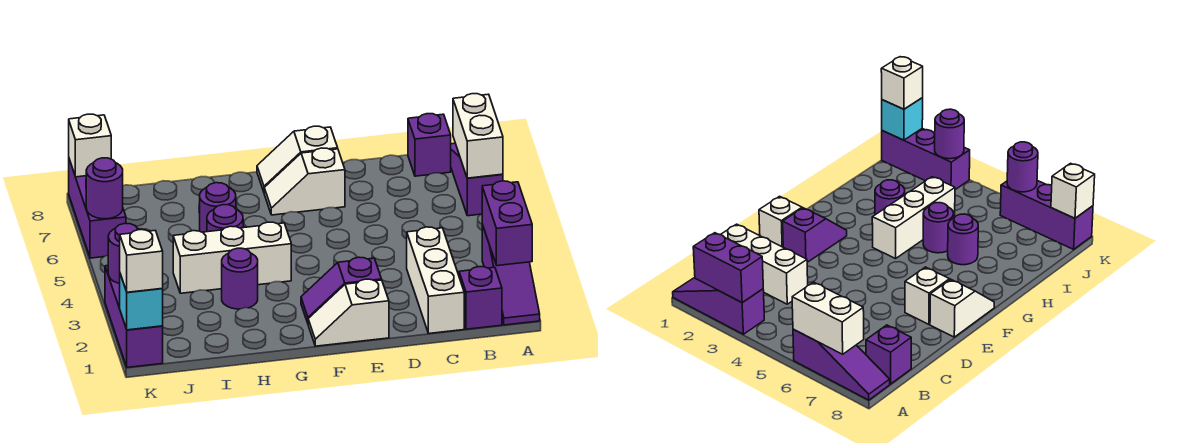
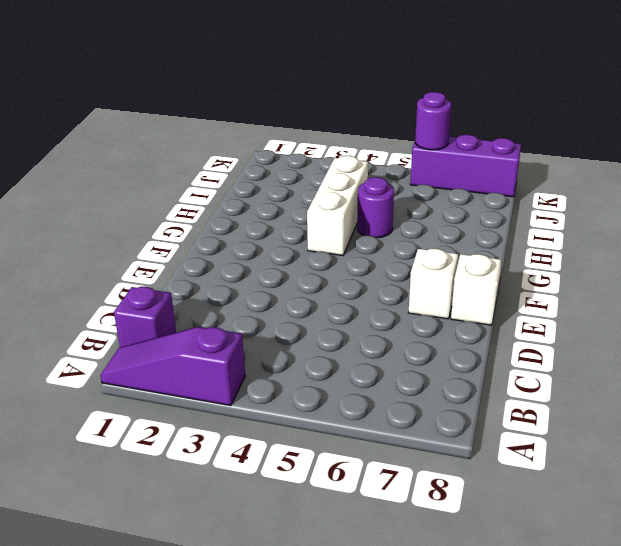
none -> purple slope A6:A8 level 1 top 6
none -> purple brick B8 level 1
none -> white brick C1:C3 level 1

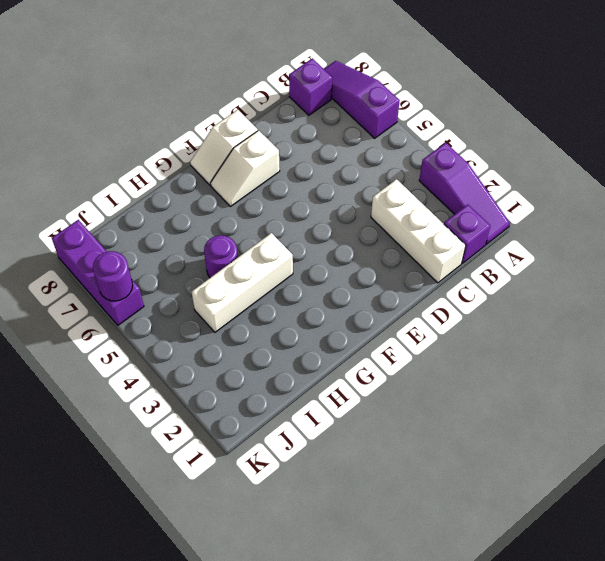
none -> white slope E1:F1 level 1 top E
none -> purple slope E2:F2 level 1 top E
none -> purple round brick H3 level 1

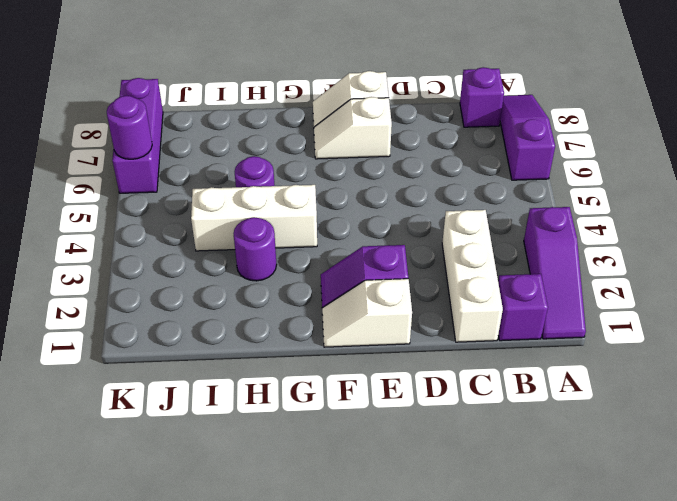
none -> purple round brick H6 level 1
none -> purple brick K1:K3 level 1
none -> purple brick A2:A3 level 2

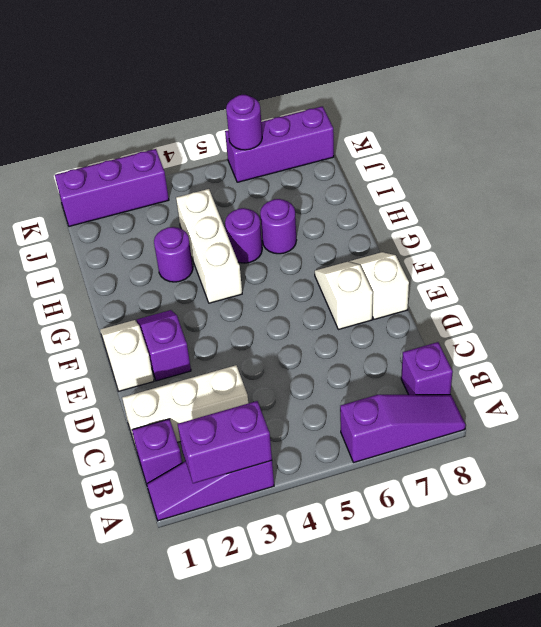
none -> white brick A6:A7 level 2
none -> cyan brick K1 level 2
none -> purple round brick K3 level 2

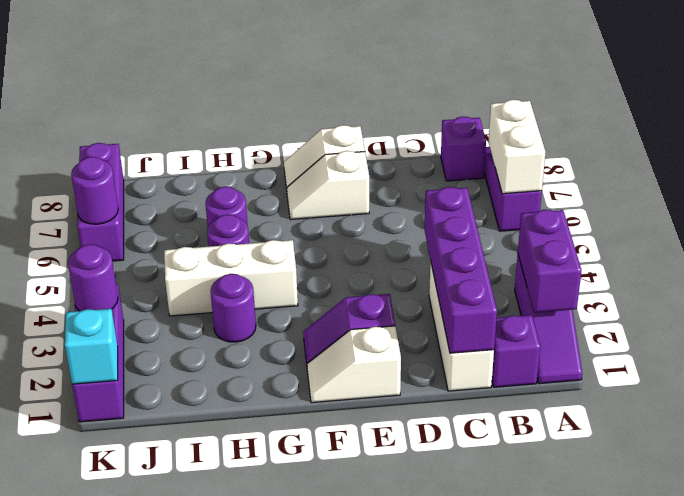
purple brick C1:C4 level 2 -> none
none -> white brick K8 level 2
none -> white brick K1 level 3

